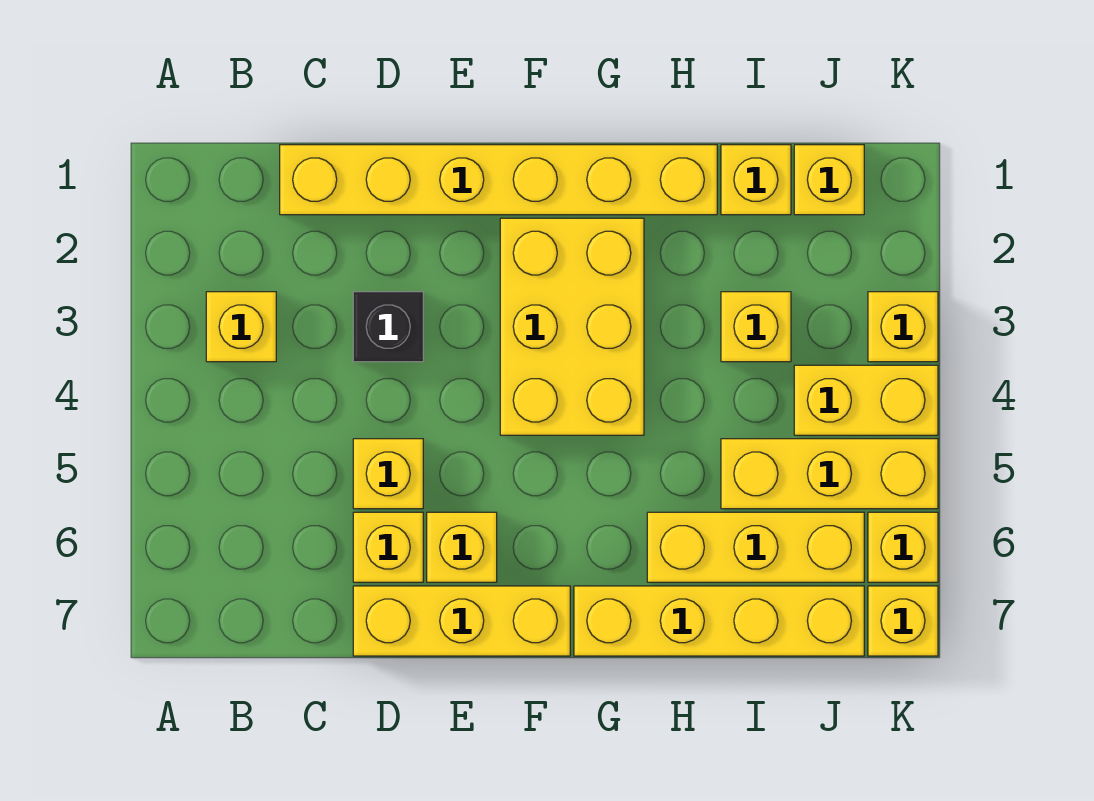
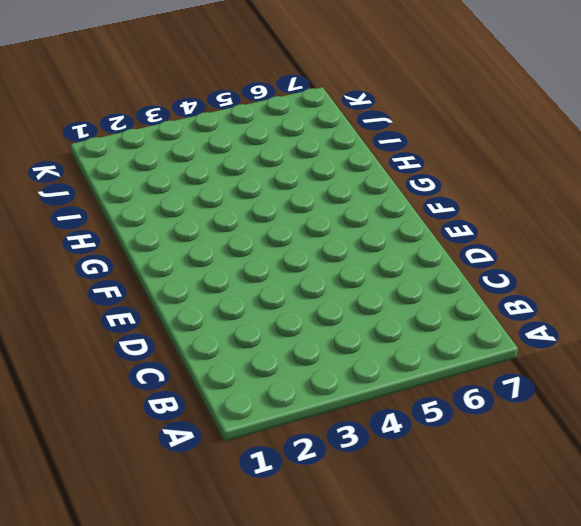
none -> yellow brick B3 level 1
none -> yellow brick C1:H1 level 1
none -> black brick D3 level 1

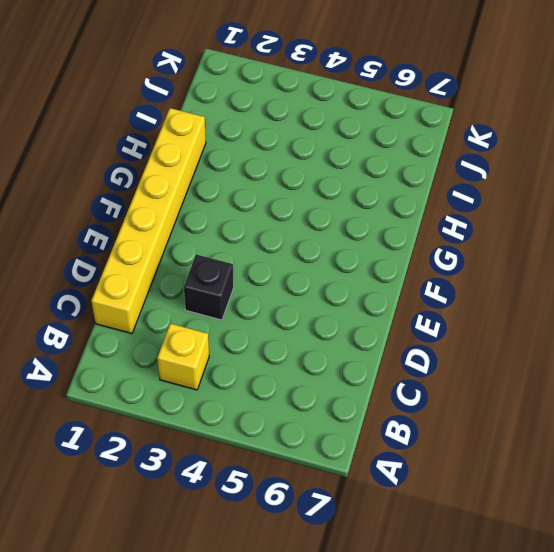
none -> yellow brick D5 level 1
none -> yellow brick D6 level 1
none -> yellow brick D7:F7 level 1

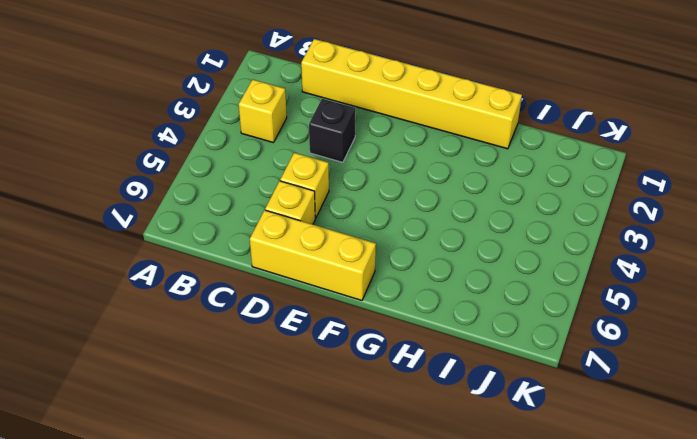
none -> yellow brick E6 level 1
none -> yellow brick F2:G4 level 1
none -> yellow brick G7:J7 level 1

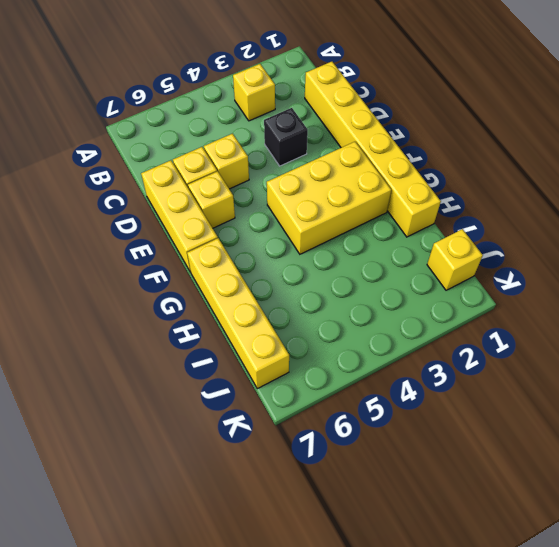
none -> yellow brick H6:J6 level 1
none -> yellow brick I1 level 1
none -> yellow brick I3 level 1

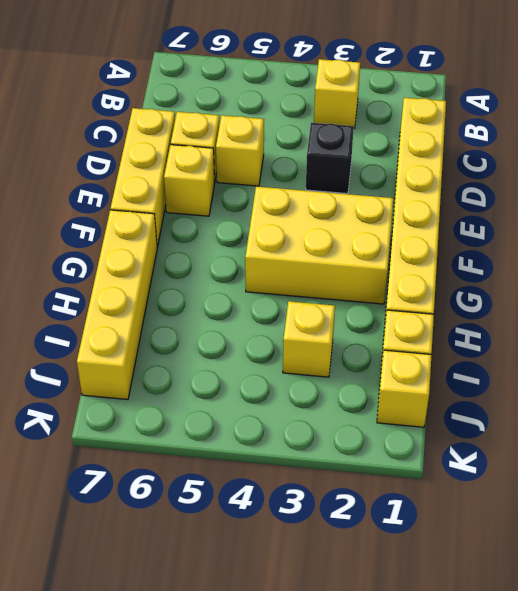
none -> yellow brick H6:J6 level 1
none -> yellow brick I5:K5 level 1
none -> yellow brick J4:K4 level 1

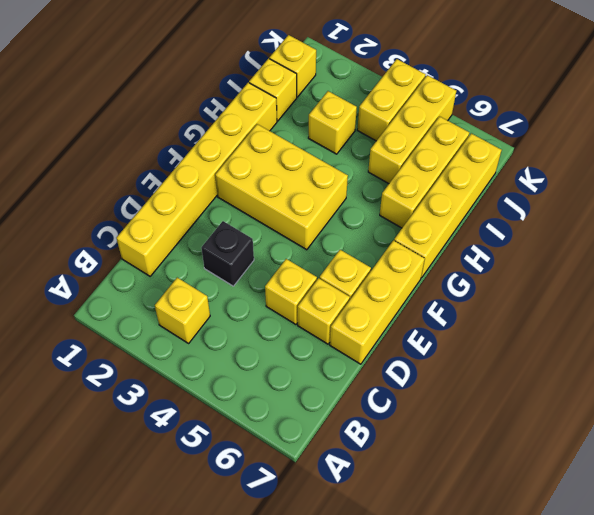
none -> yellow brick K3 level 1
none -> yellow brick K6 level 1
none -> yellow brick K7 level 1

